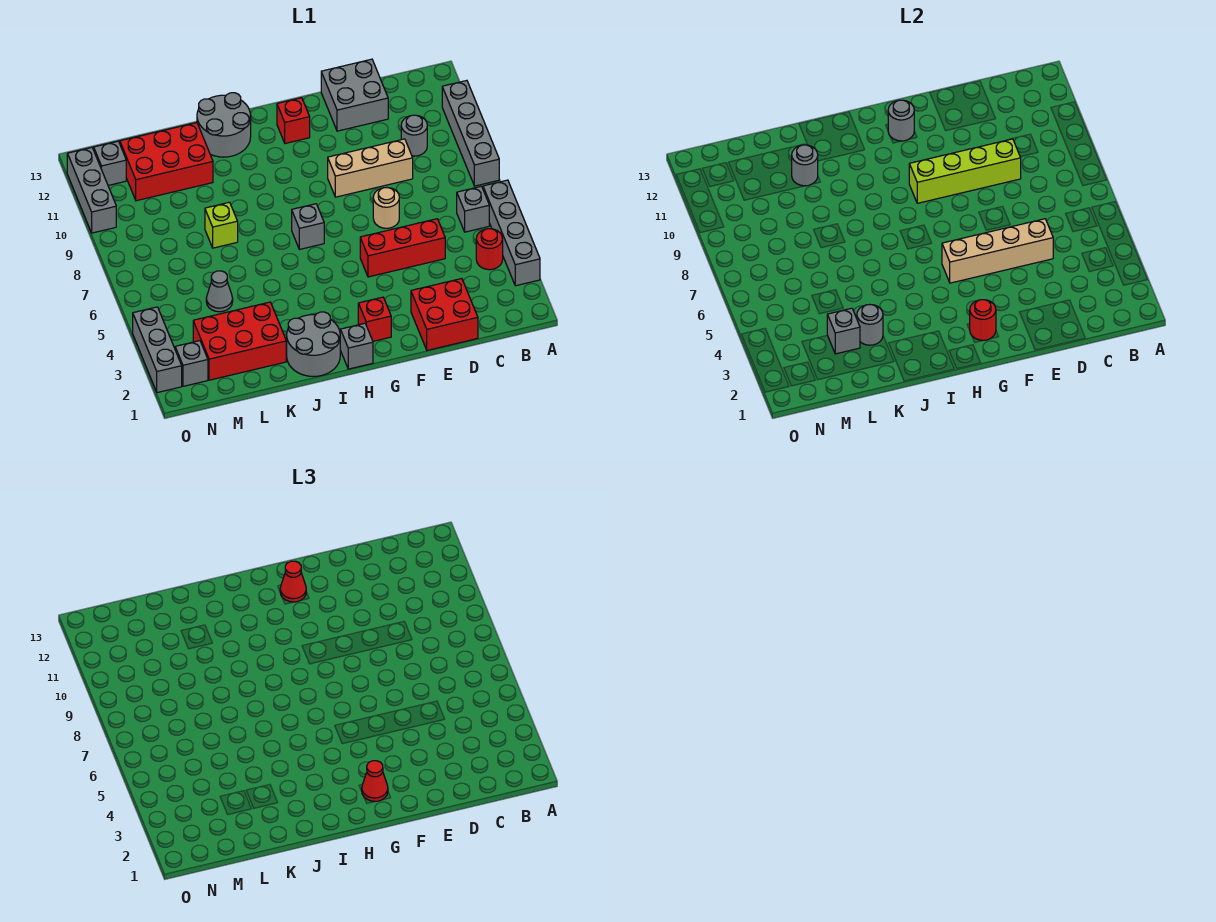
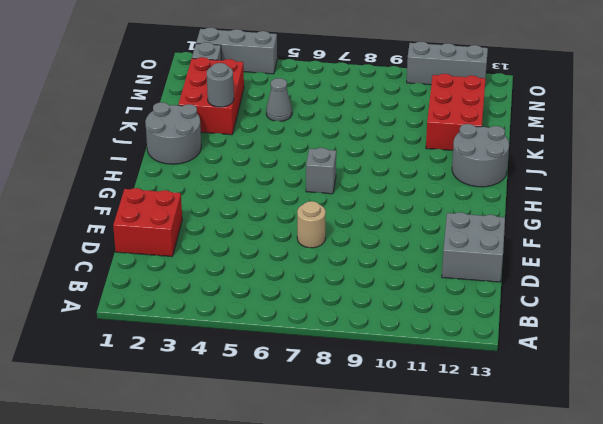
none -> grey brick A3:A6 level 1
none -> grey brick A8:A11 level 1
none -> red round brick B4 level 1
none -> grey brick B6 level 1

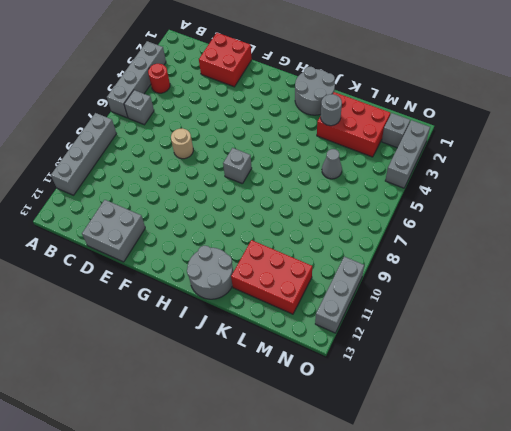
none -> grey round brick C10 level 1
none -> red brick D5:F5 level 1
none -> tan brick D9:F9 level 1
none -> red brick G2 level 1

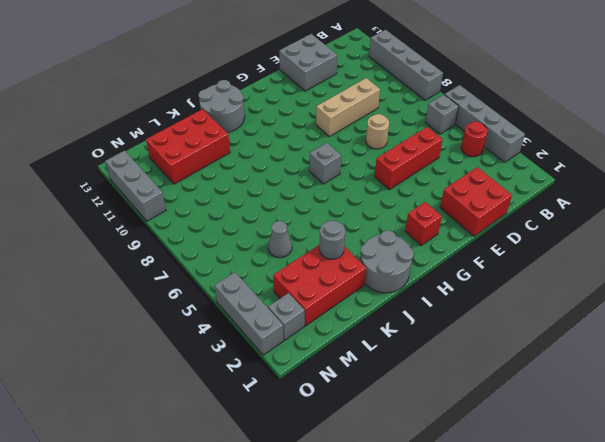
none -> grey round brick C10 level 1
none -> red brick G12 level 1
none -> grey brick H1 level 1
none -> lime brick K8 level 1

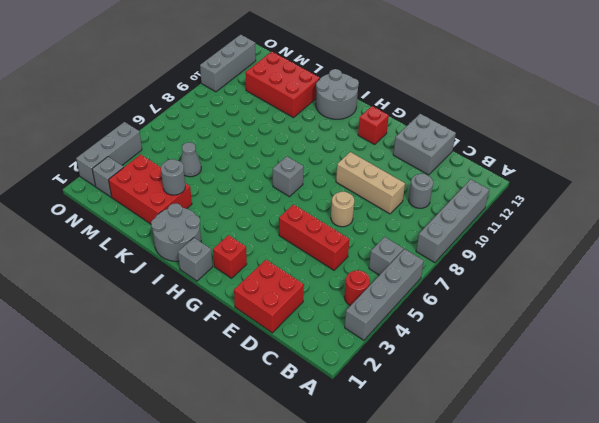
none -> lime brick K8 level 1
none -> grey brick N12 level 1
none -> tan brick D5:G5 level 2
none -> lime brick D9:G9 level 2

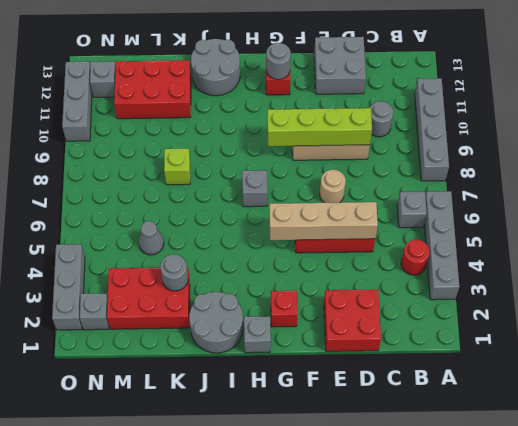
none -> red round brick G2 level 2
none -> grey round brick K11 level 2
none -> grey brick L3 level 2
none -> red cone G2 level 3

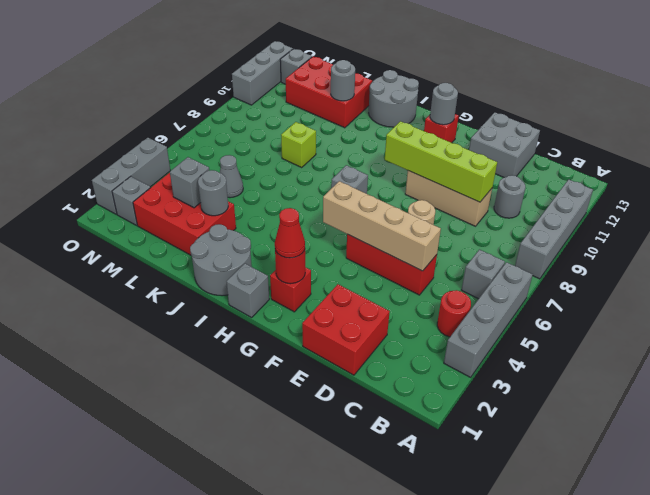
none -> red cone G12 level 3

